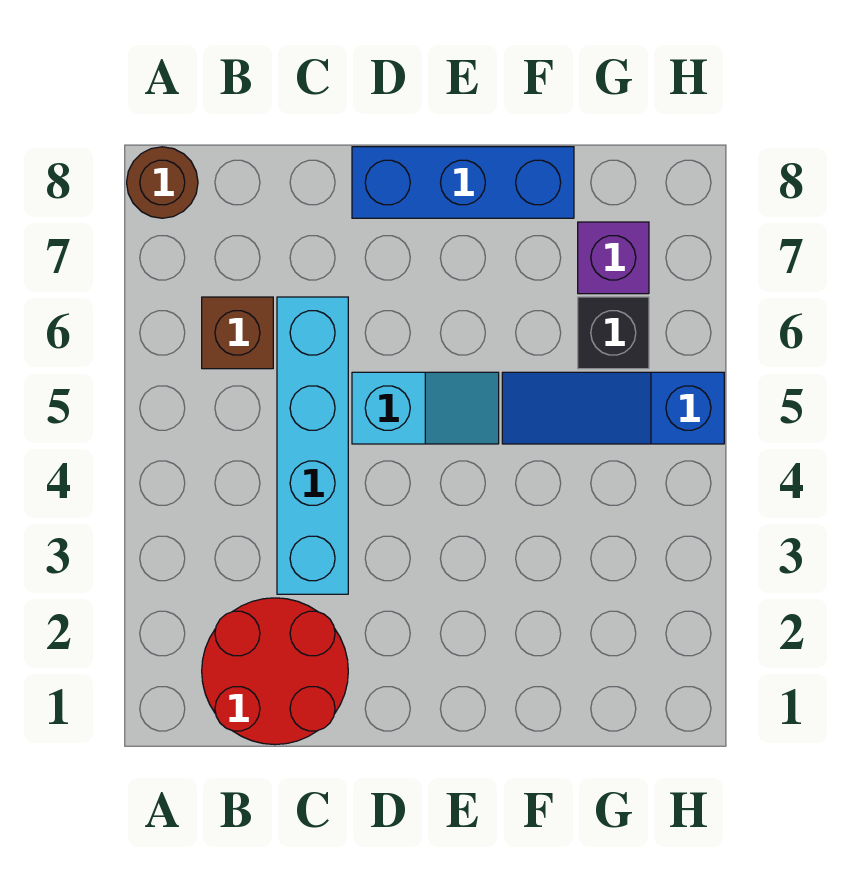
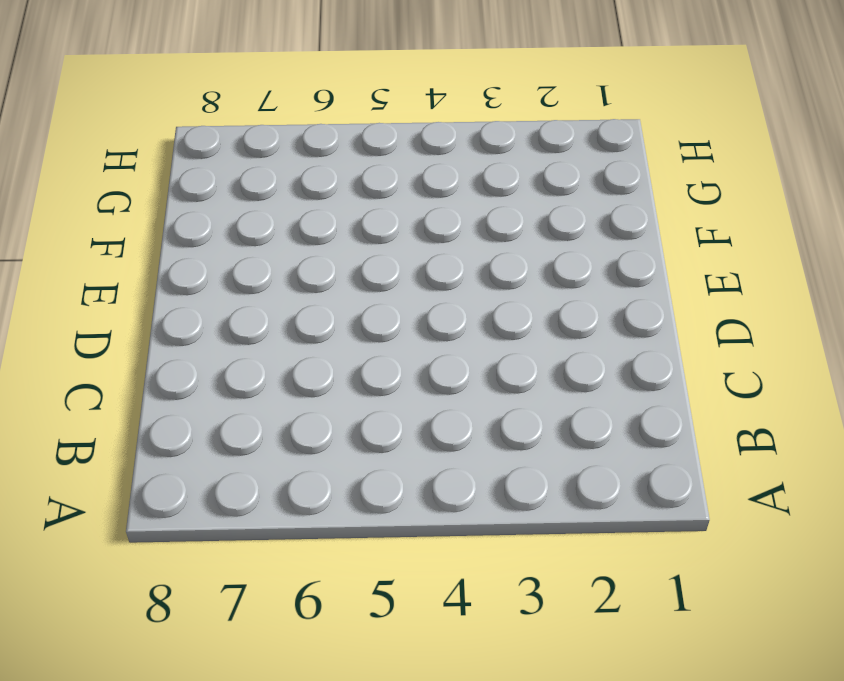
none -> brown round brick A8 level 1
none -> red round brick B1:C2 level 1

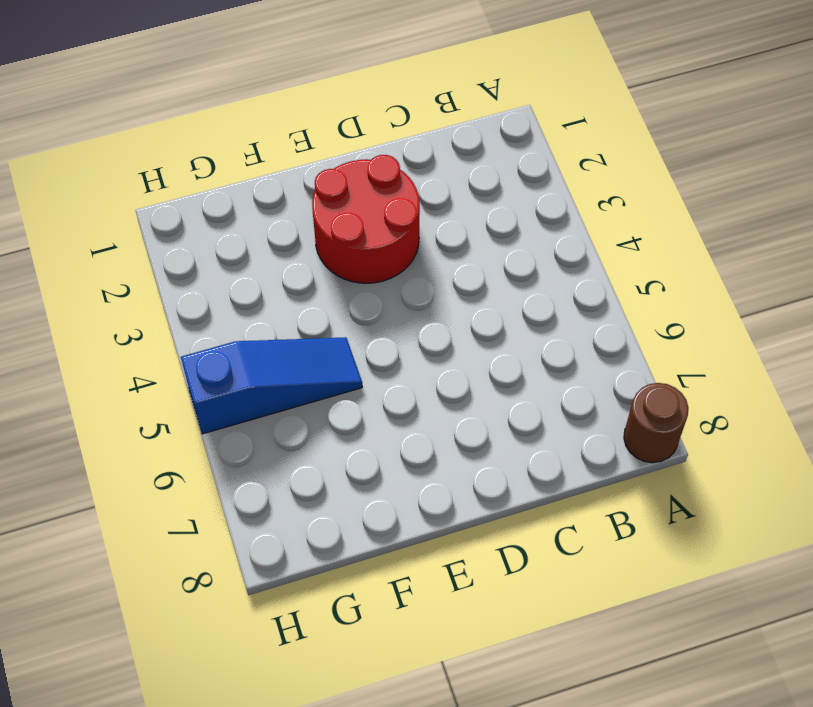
red round brick D2:E3 level 1 -> red round brick B1:C2 level 1
none -> brown brick B6 level 1
none -> cyan brick C3:C6 level 1

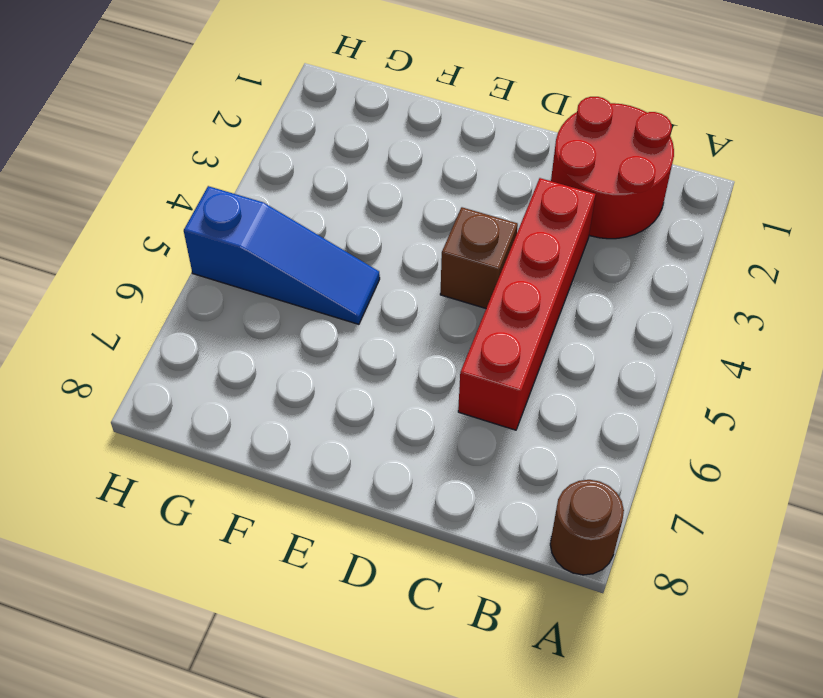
red brick C3:C6 level 1 -> cyan brick C3:C6 level 1
brown brick D4 level 1 -> brown brick B6 level 1
none -> cyan slope D5:E5 level 1 top D
none -> blue brick D8:F8 level 1

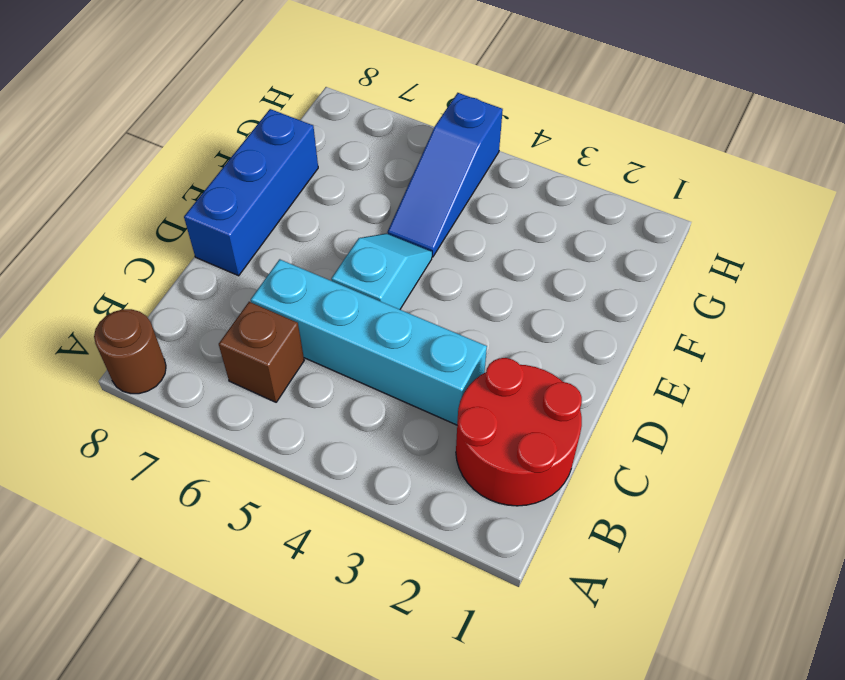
none -> black brick G6 level 1
none -> purple brick G7 level 1

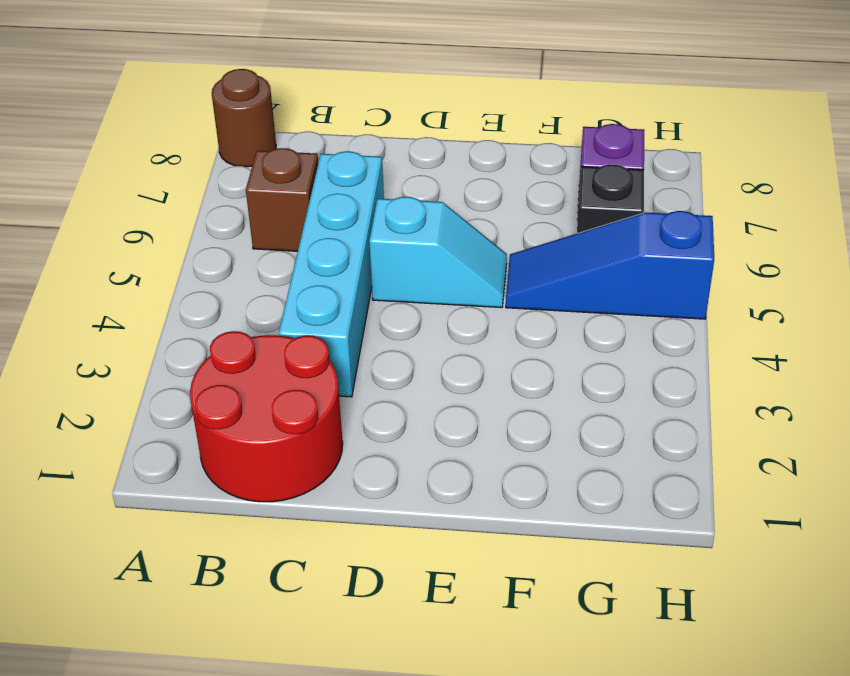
none -> blue brick D8:F8 level 1

